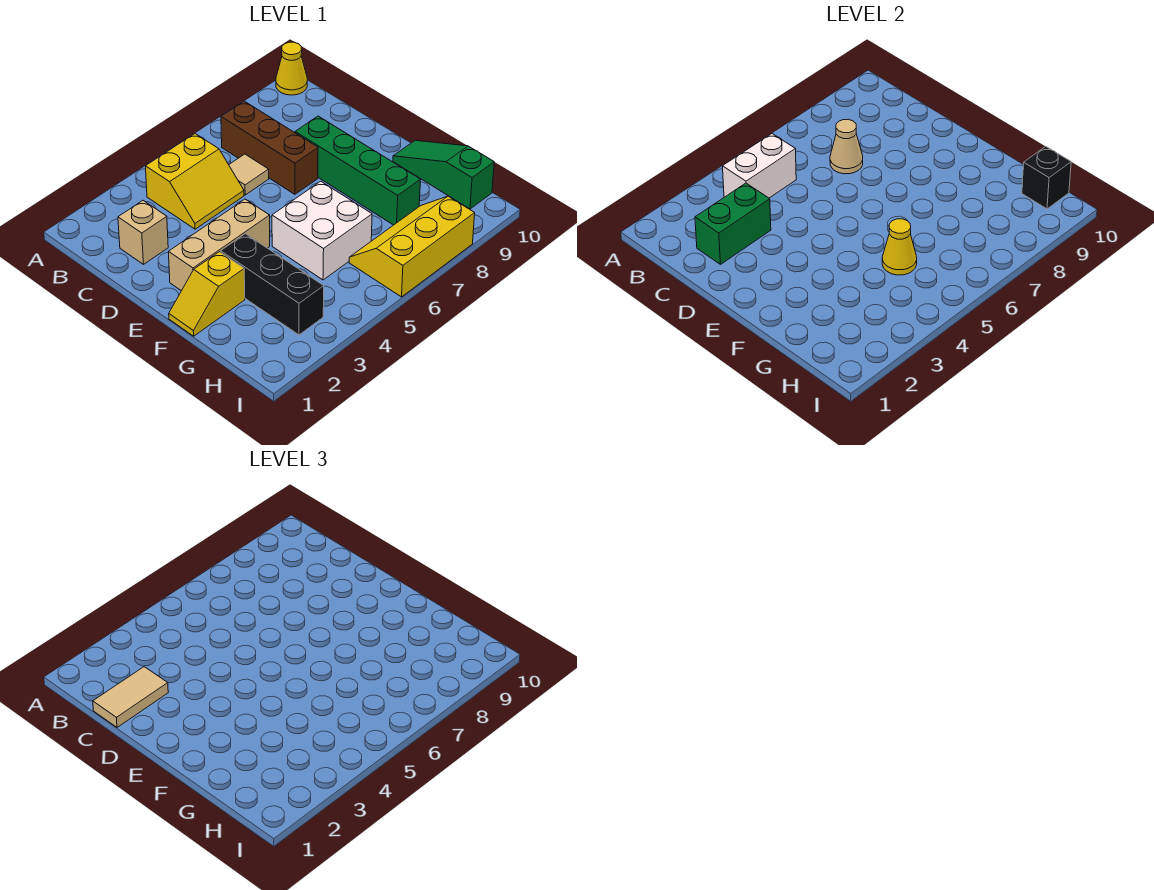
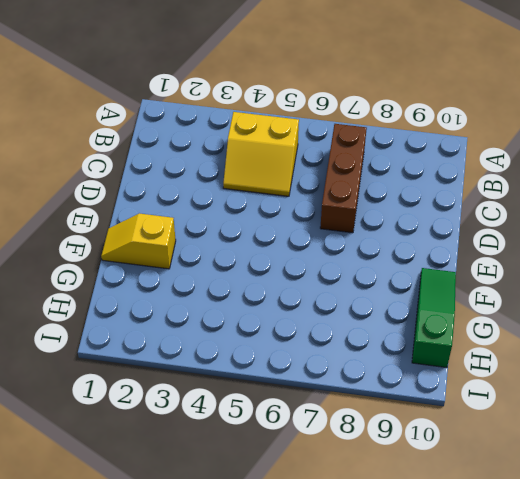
none -> yellow cone A10 level 1
none -> tan brick C2 level 1
none -> tan tile C6 level 1

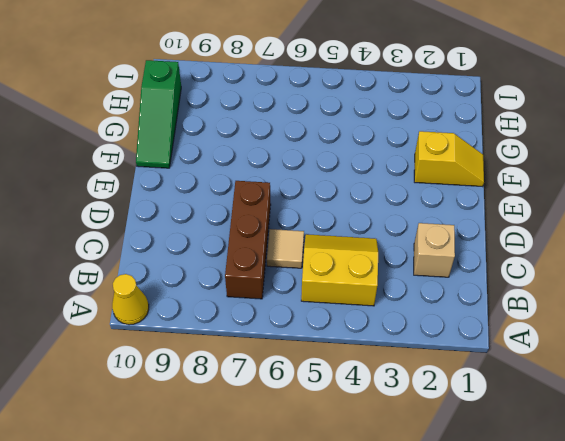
none -> green brick D8:G8 level 1
none -> tan brick E2:E4 level 1
none -> black brick F3:H3 level 1

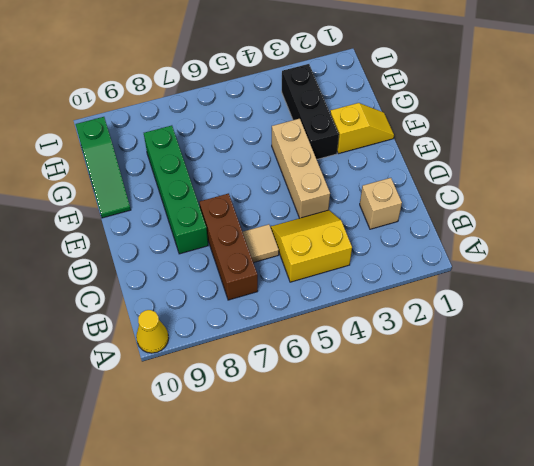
tan brick D4:F4 level 1 -> tan brick E2:E4 level 1
none -> white brick F5:G6 level 1
none -> yellow slope H6:I8 level 1 top I
none -> white brick B4:B5 level 2

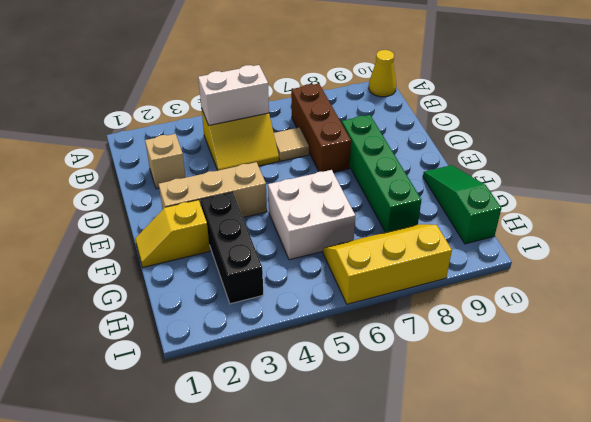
none -> green brick C2:C3 level 2
none -> tan cone C7 level 2
none -> yellow cone G5 level 2

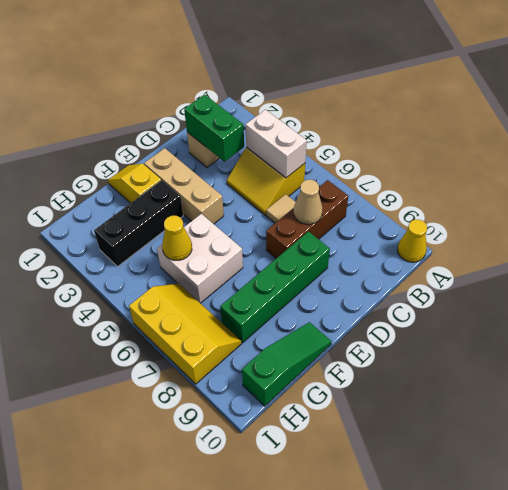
none -> black brick H10 level 2
none -> tan tile C1:C2 level 3

